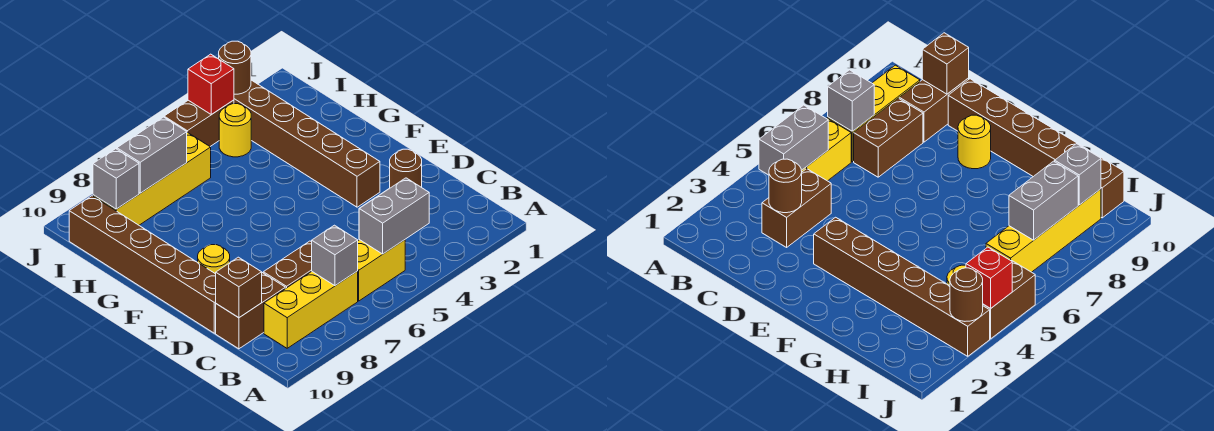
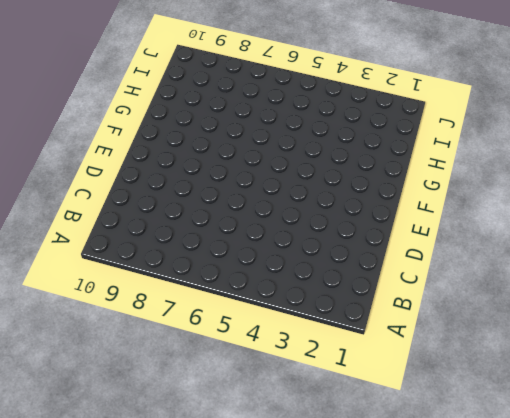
none -> yellow brick B5:B6 level 1
none -> yellow brick B7:B9 level 1
none -> brown brick C3:C4 level 1

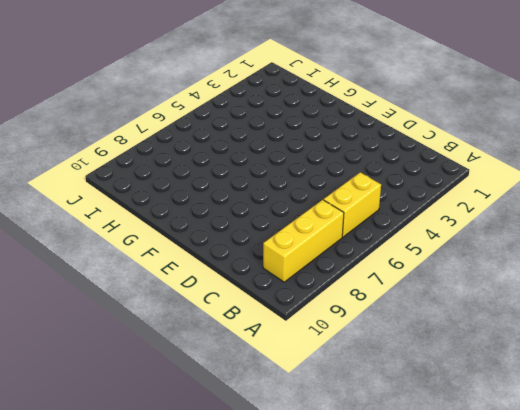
none -> brown brick C3:C4 level 1
none -> brown brick C7:C8 level 1
none -> brown brick C9:C10 level 1

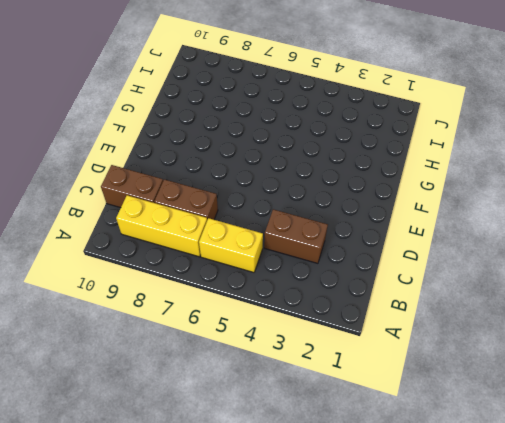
none -> brown brick D10:I10 level 1
none -> brown brick E3:J3 level 1
none -> yellow round brick E9 level 1

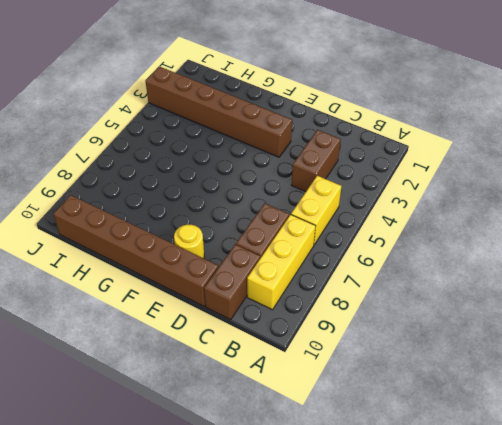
none -> yellow round brick I4 level 1
none -> yellow brick I6:I9 level 1
none -> brown brick J4:J5 level 1

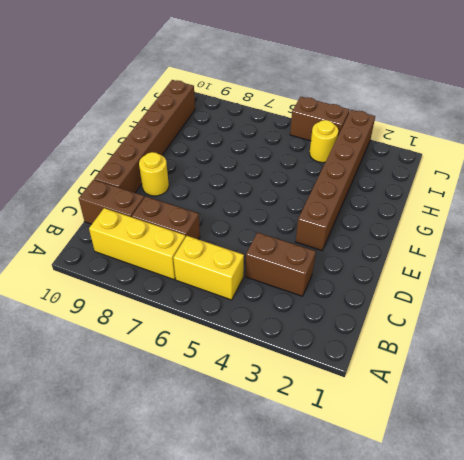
none -> yellow brick I6:I9 level 1
none -> grey brick B4:B5 level 2
none -> grey brick B7 level 2

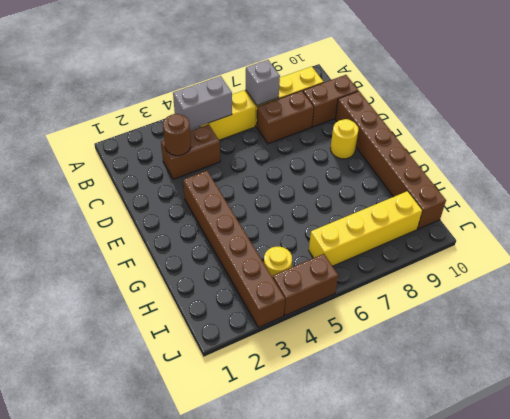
none -> brown brick C10 level 2
none -> grey brick I7:I8 level 2
none -> grey brick I9 level 2

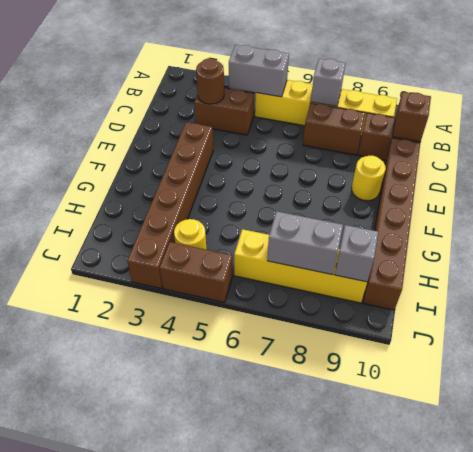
none -> brown round brick J3 level 2
none -> red brick J4 level 2

